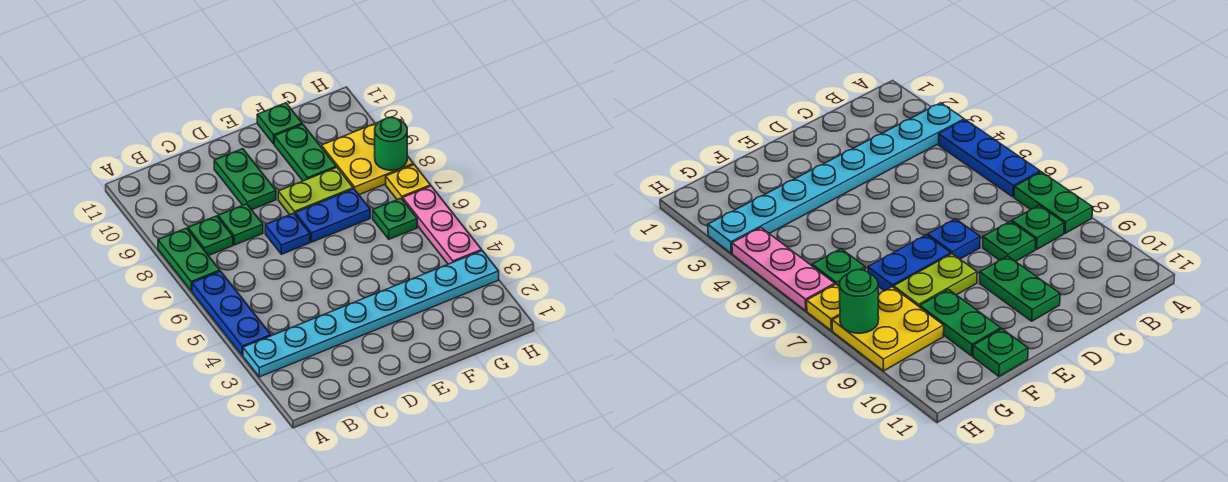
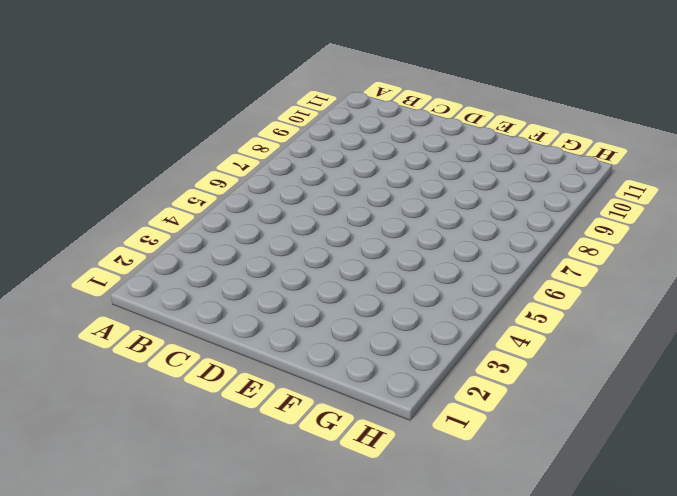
none -> cyan plate A3:H3 level 1
none -> blue plate A4:A6 level 1
none -> green plate A7:A8 level 1

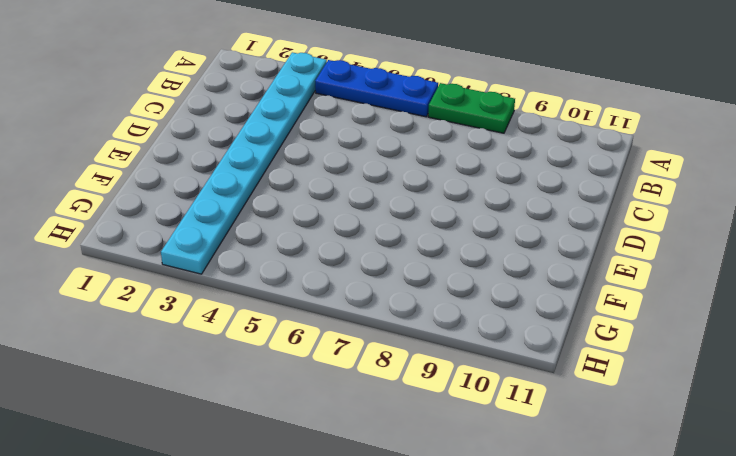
none -> green plate B8 level 1
none -> green plate C8 level 1
none -> blue plate D7 level 1

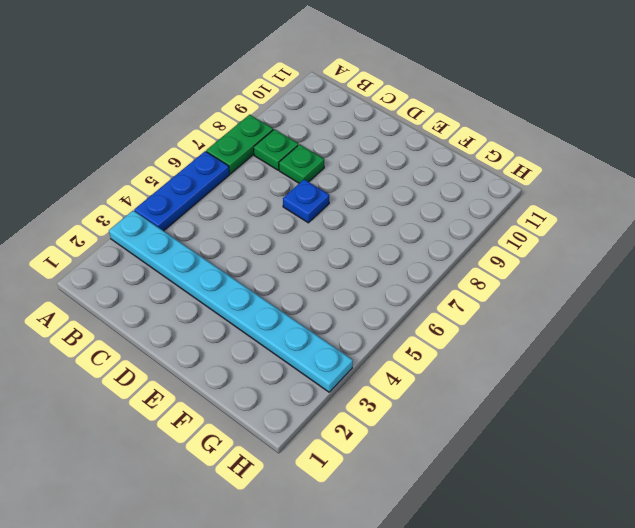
none -> green plate D9:D10 level 1
none -> blue plate E7:F7 level 1
none -> lime plate E8:F8 level 1

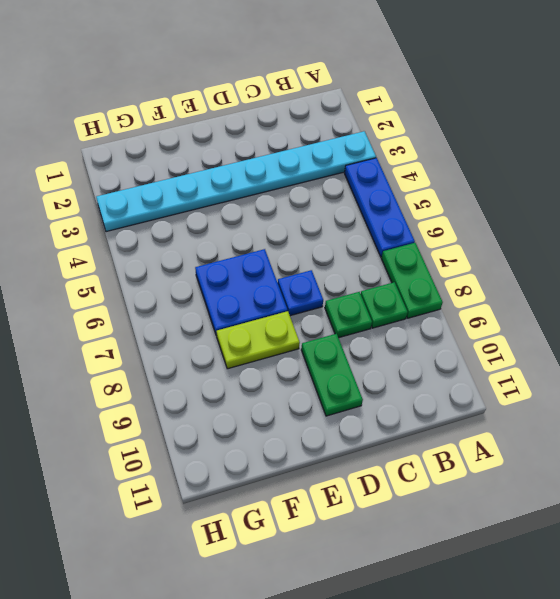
blue plate E6:F7 level 1 -> blue plate E7:F7 level 1
none -> green plate F9:F10 level 1
none -> green plate F11 level 1
none -> green plate G6 level 1

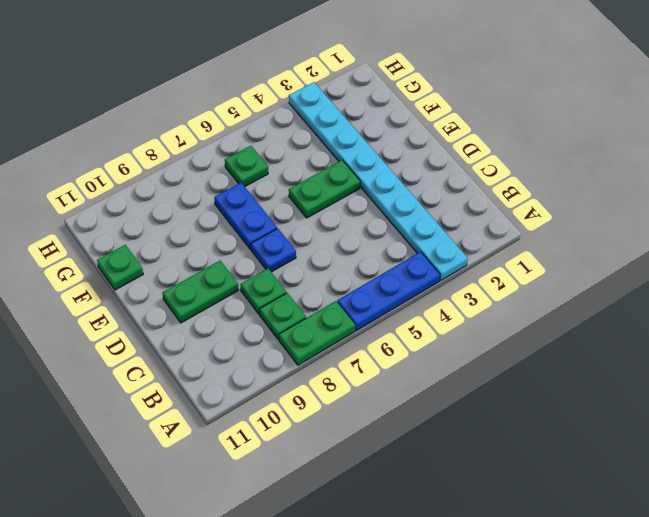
green plate E4:E5 level 1 -> green plate F9:F10 level 1
none -> lime plate E8:F8 level 1
none -> yellow plate G8:H9 level 1
none -> pink plate H4:H6 level 1

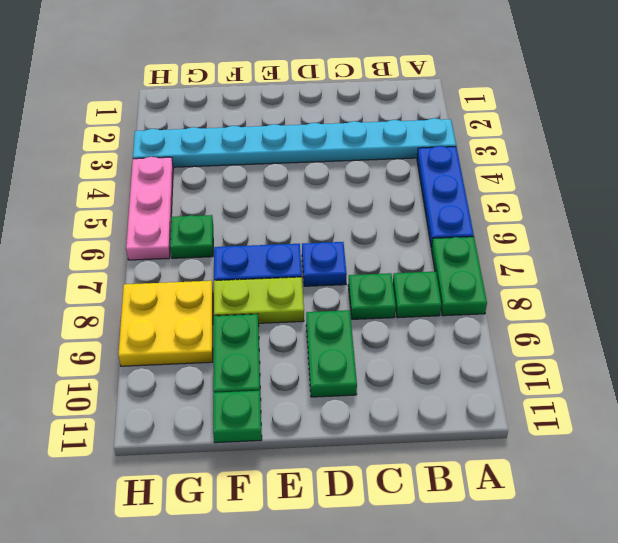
none -> yellow plate H7 level 1
none -> green round brick H8 level 2

